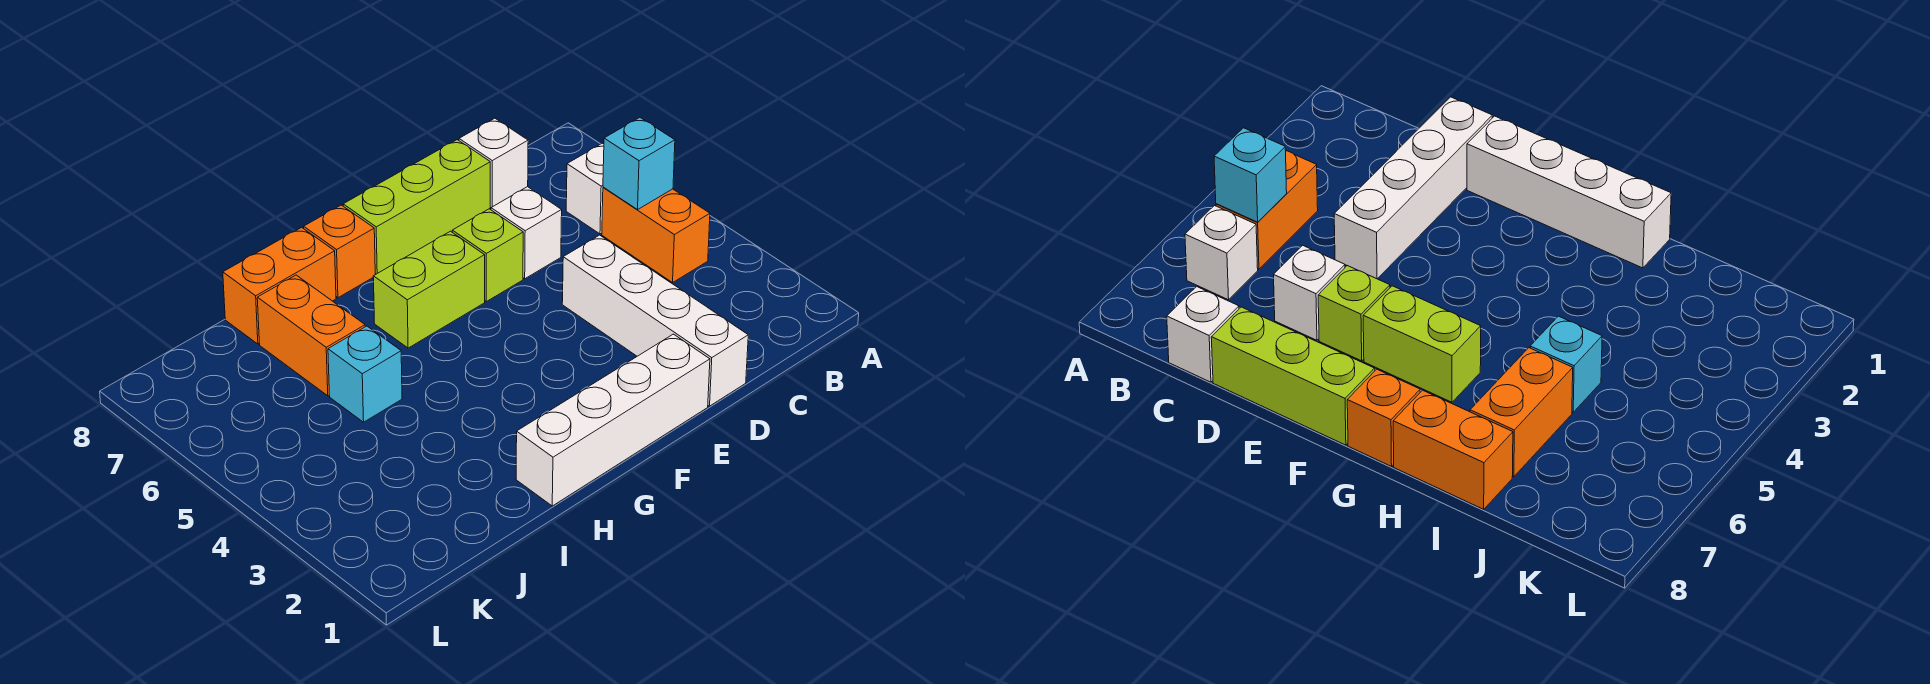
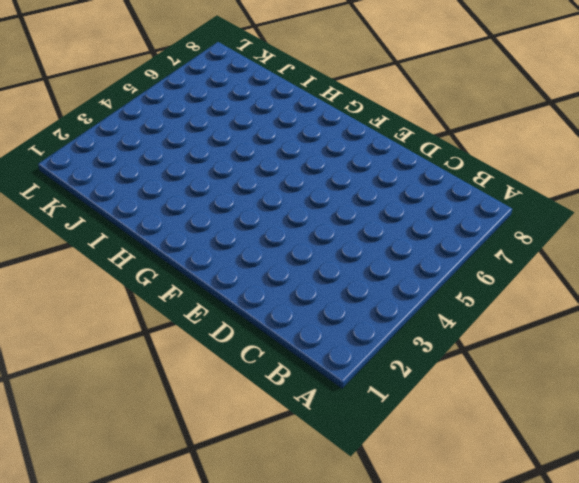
none -> orange brick B4:B5 level 1
none -> white brick B6 level 1
none -> white brick C8 level 1

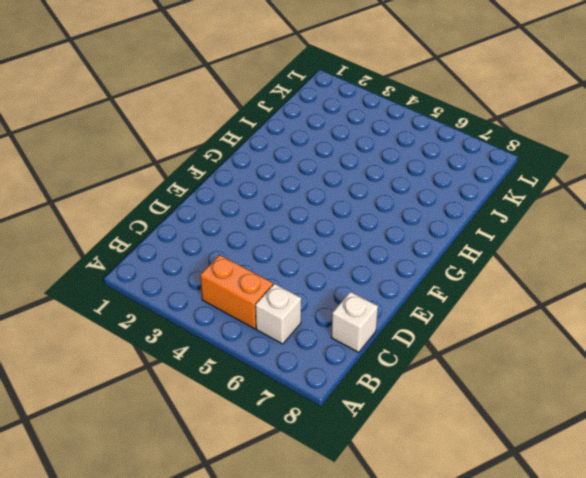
none -> white brick D1:D4 level 1
none -> white brick D6 level 1
none -> lime brick D8:F8 level 1

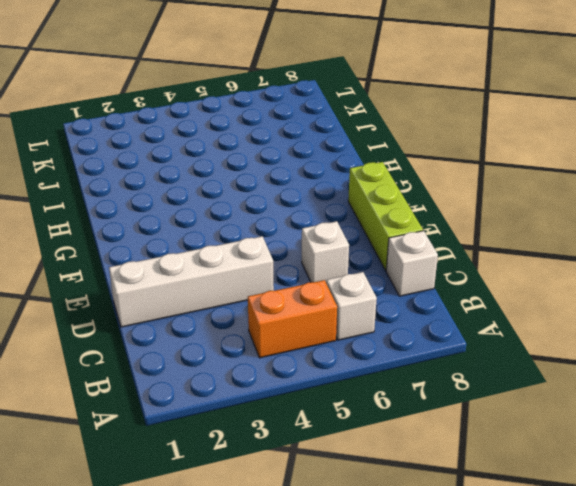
none -> white brick E1:H1 level 1
none -> lime brick E6 level 1
none -> lime brick F6:G6 level 1

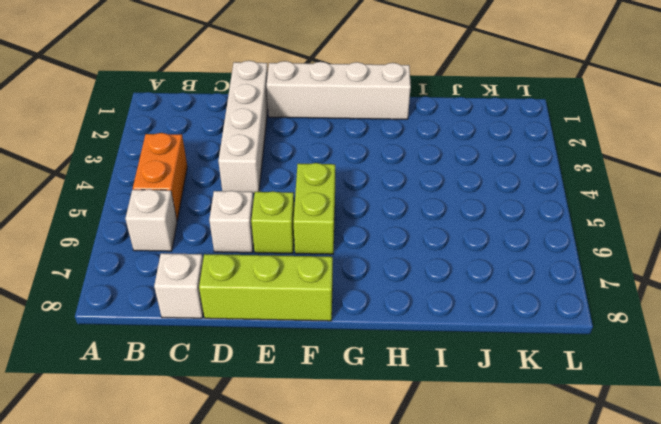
lime brick F5:F6 level 1 -> lime brick F6:G6 level 1
none -> orange brick G8 level 1
none -> orange brick H8:I8 level 1
none -> cyan brick I5 level 1

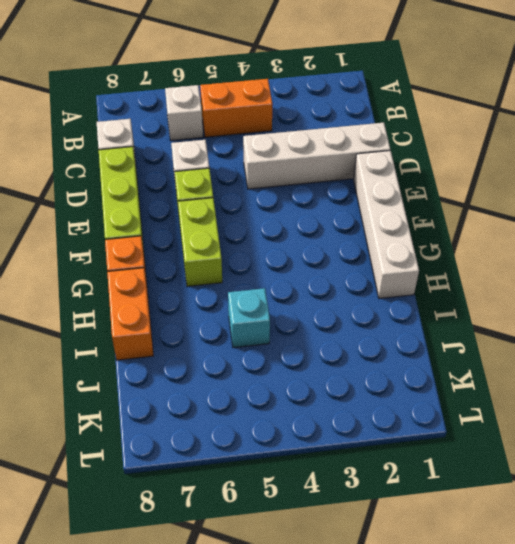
none -> orange brick I6:I7 level 1
none -> cyan brick B5 level 2

